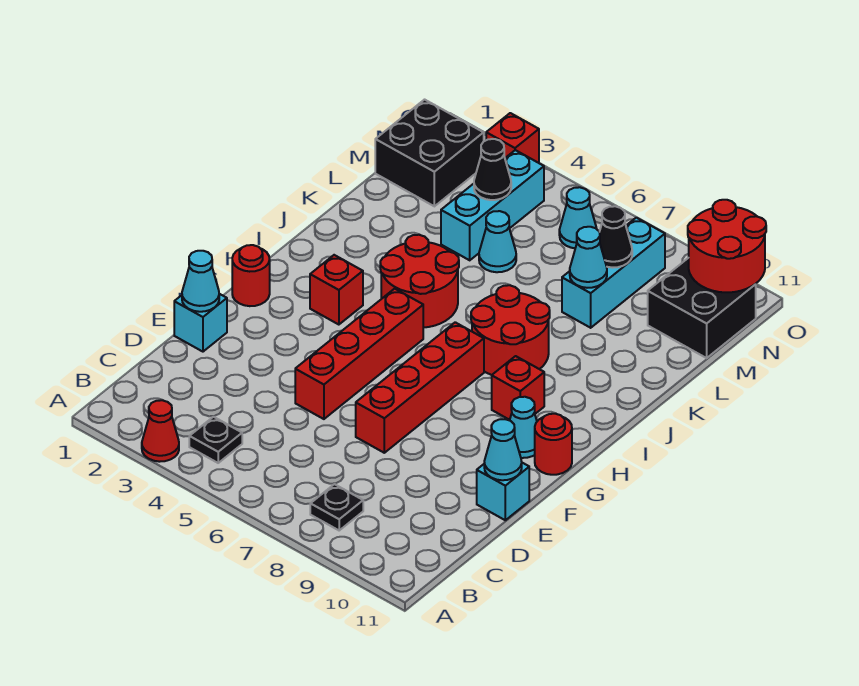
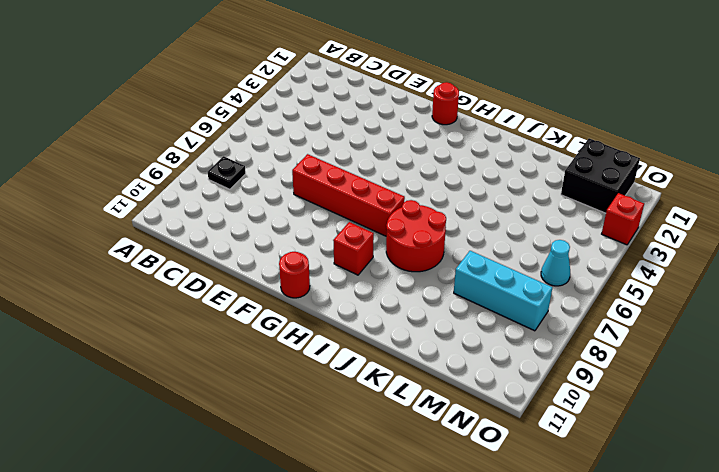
none -> red cone A3 level 1
none -> black plate B4 level 1
none -> cyan brick E1 level 1

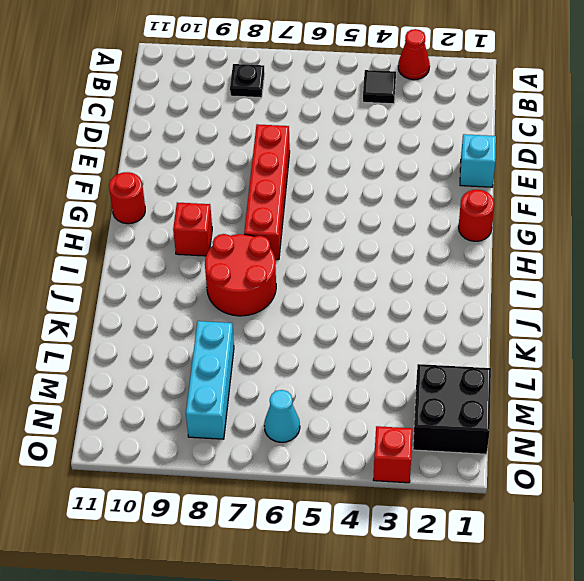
black tile B4 level 1 -> black plate B4 level 1
none -> red brick E5:H5 level 1
none -> cyan brick E11 level 1
none -> cyan cone G10 level 1

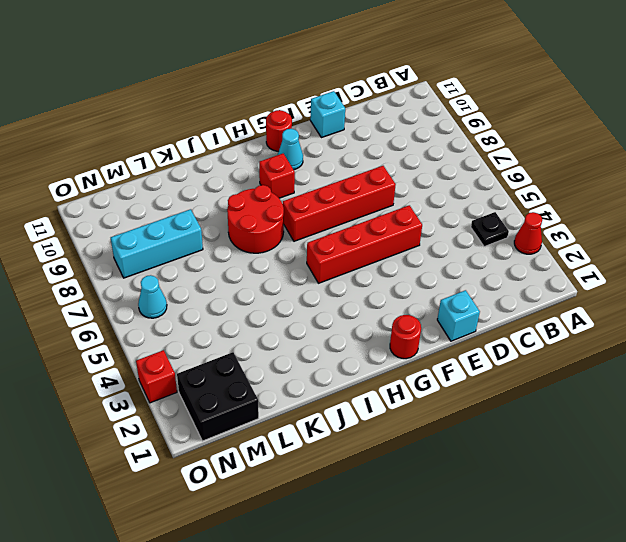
none -> black plate B8 level 1
none -> red brick H3 level 1
none -> red round brick I4:J5 level 1

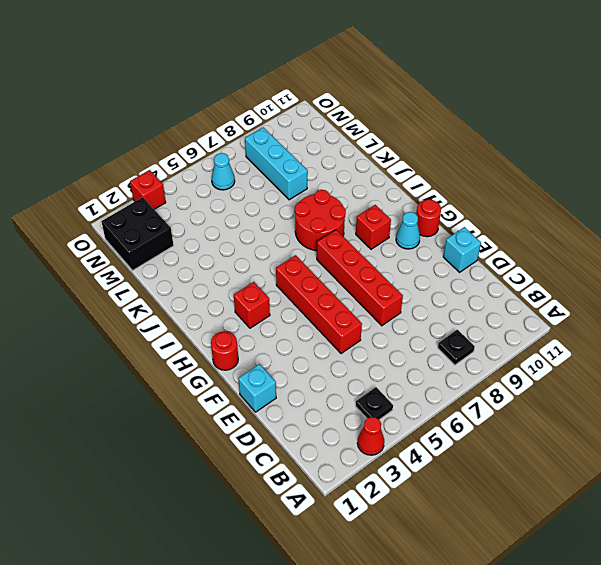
none -> red round brick I4:J5 level 1
none -> cyan brick L4:N4 level 1
none -> cyan cone L5 level 1

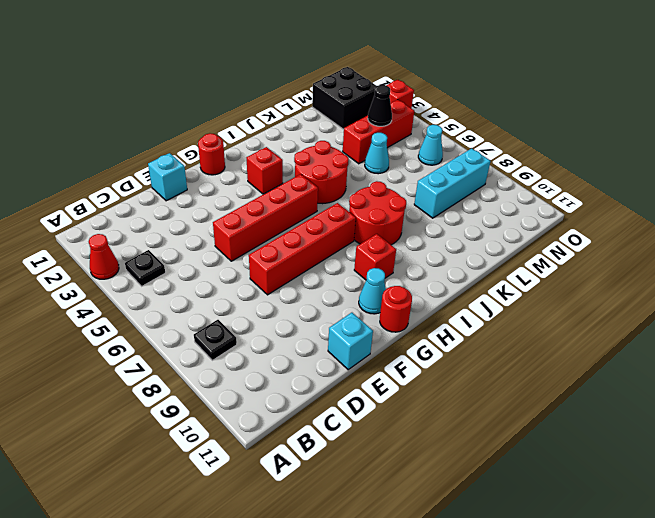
red brick L4:N4 level 1 -> cyan brick L4:N4 level 1
none -> black brick M10:N11 level 1
none -> cyan cone E1 level 2
none -> cyan cone E11 level 2

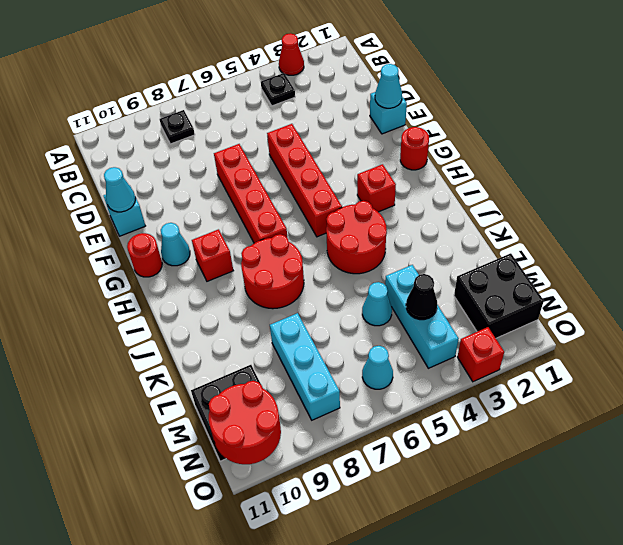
none -> cyan cone L8 level 2
none -> black cone M8 level 2

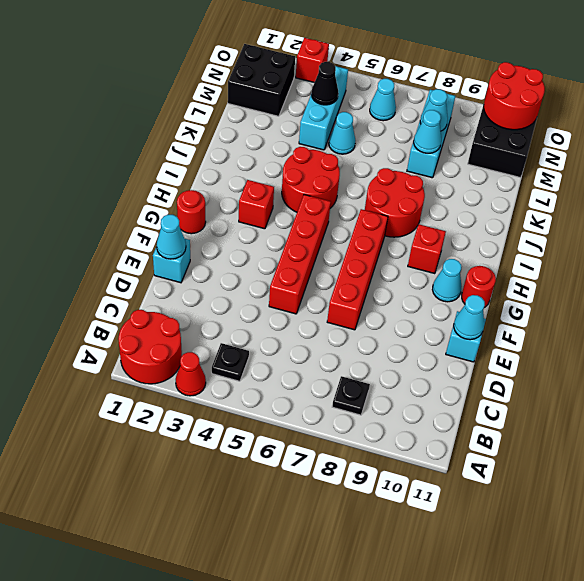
red round brick A1:B2 level 1 -> none
cyan cone M8 level 2 -> black cone M8 level 2

